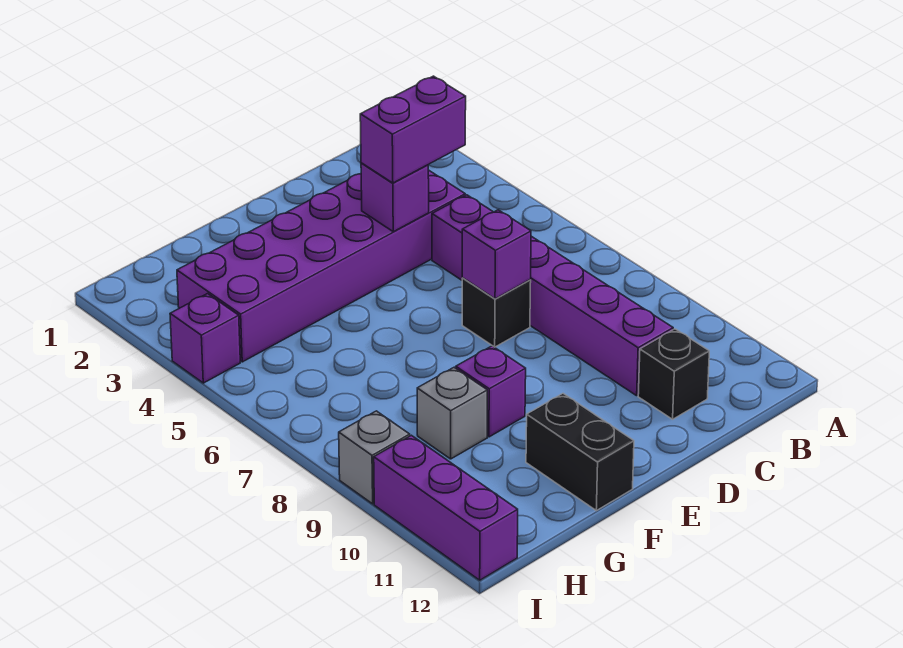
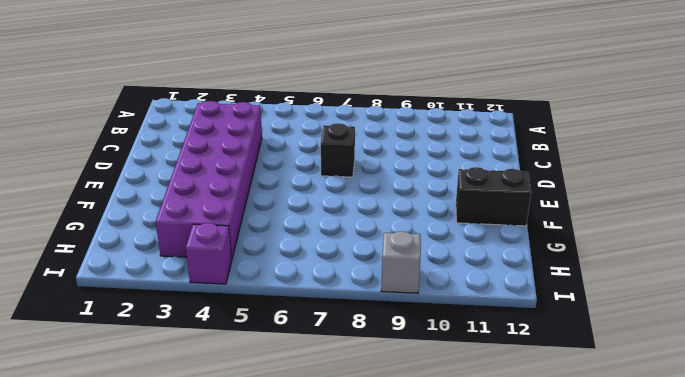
none -> purple brick C5:C10 level 1
none -> black brick C11 level 1
none -> purple brick F9 level 1

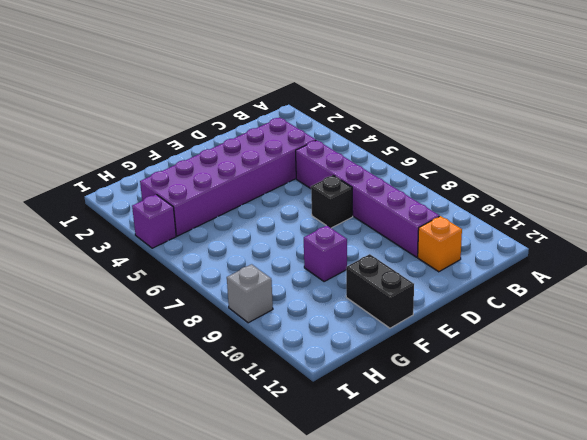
orange brick C11 level 1 -> black brick C11 level 1
none -> grey brick G9 level 1
none -> purple brick I10:I12 level 1
none -> purple brick D4 level 2

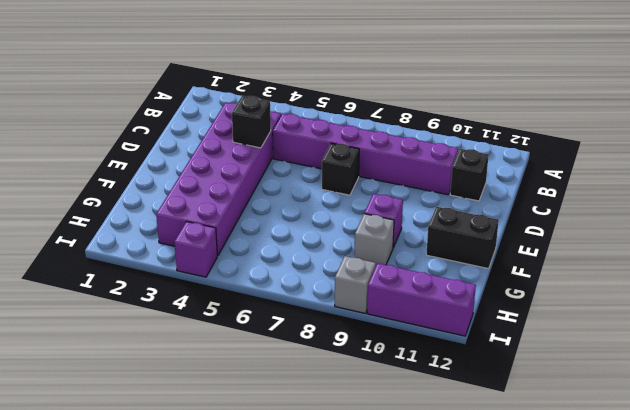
black brick D4 level 2 -> purple brick D4 level 2
none -> purple brick D7 level 2
none -> purple brick C4:D4 level 3

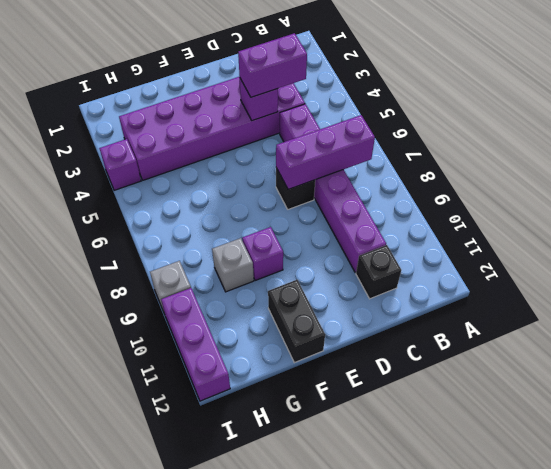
purple brick B7:D7 level 2 -> purple brick D7 level 2

